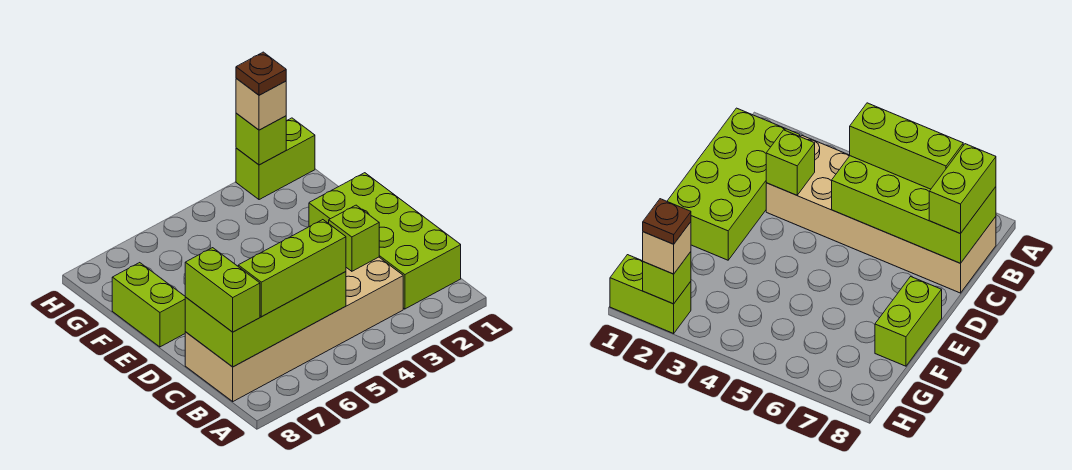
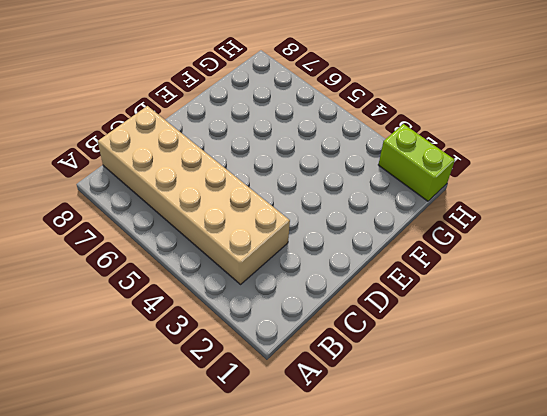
none -> lime brick B1:E2 level 1
none -> lime brick E8:F8 level 1

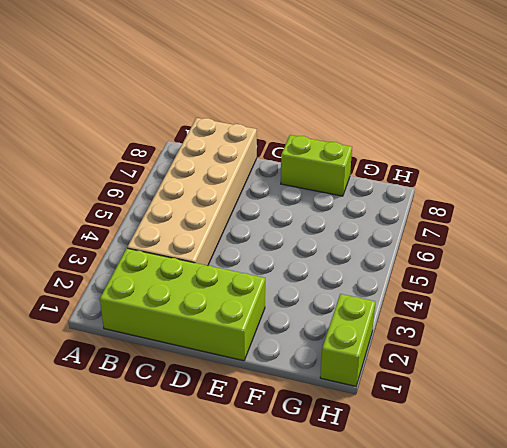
none -> lime brick B5:C8 level 2
none -> lime brick C3 level 2

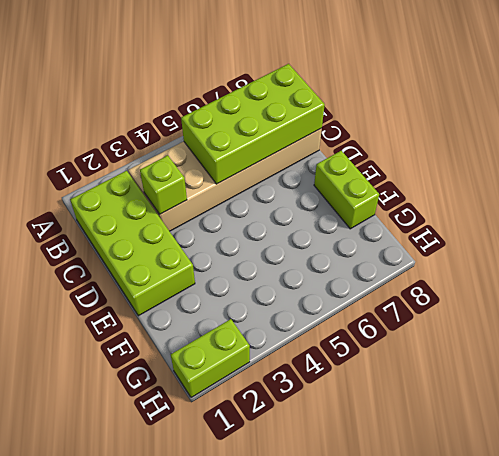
none -> lime brick H2 level 2
none -> lime brick B5:B7 level 3

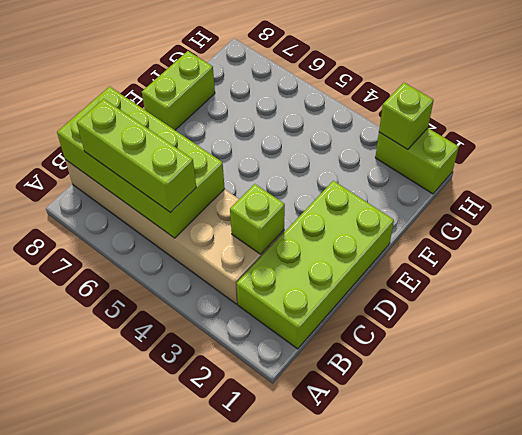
none -> lime brick B8:C8 level 3
none -> tan brick H2 level 3

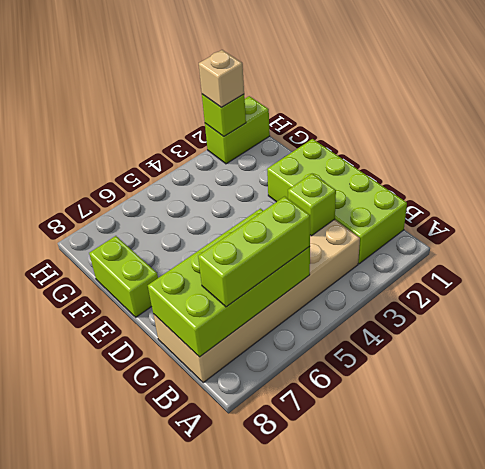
none -> lime brick B8:C8 level 3
none -> brown plate H2 level 4

